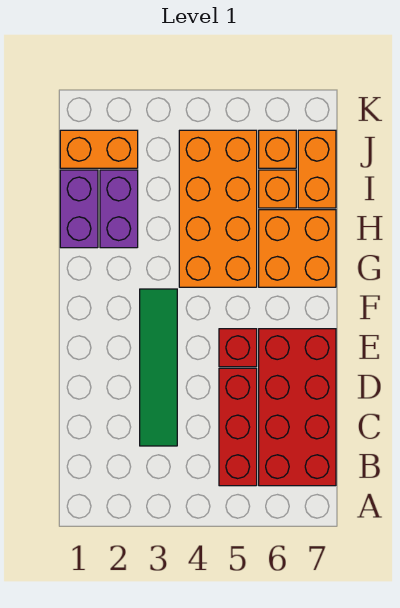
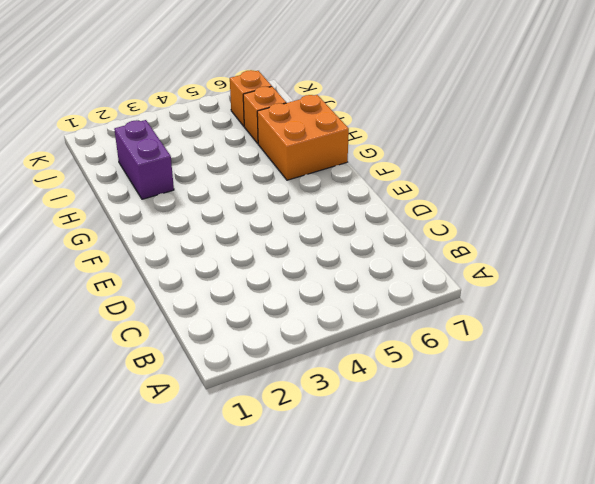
none -> red brick B5:D5 level 1
none -> red brick B6:E7 level 1
none -> green tile C3:F3 level 1

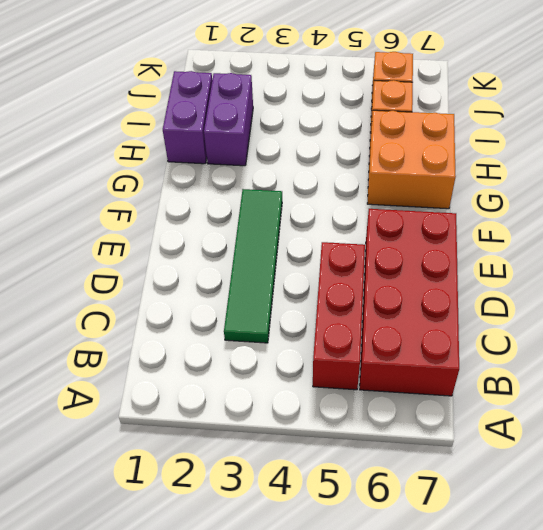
none -> red brick E5 level 1
none -> orange brick G4:J5 level 1
none -> orange brick I7:J7 level 1

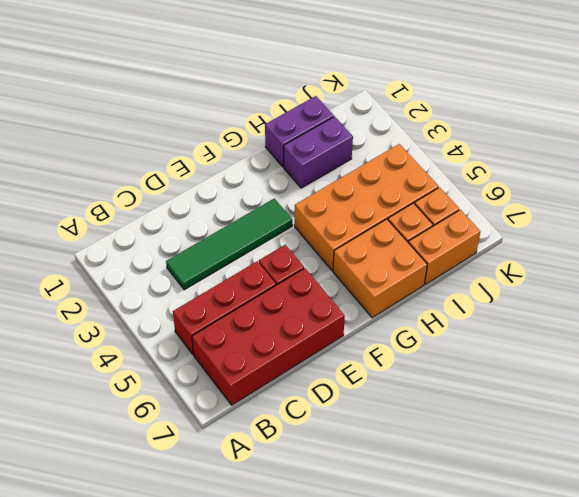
none -> orange brick J1:J2 level 1

